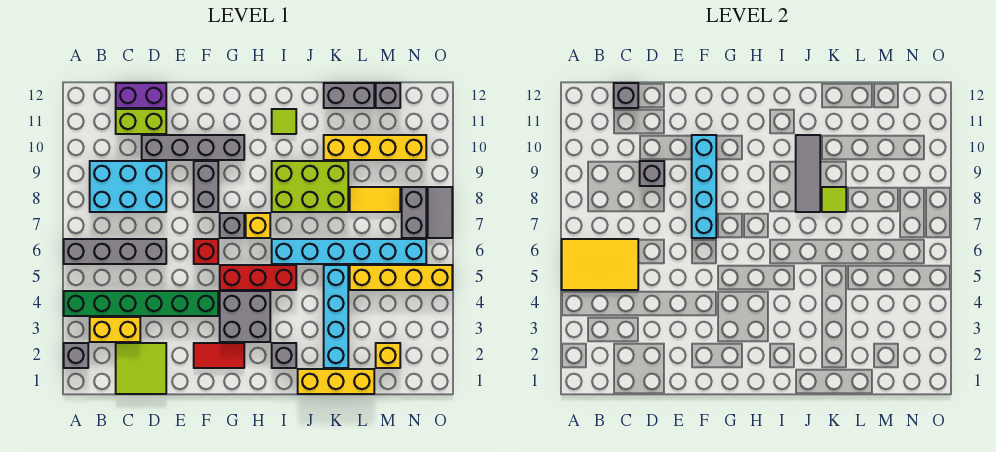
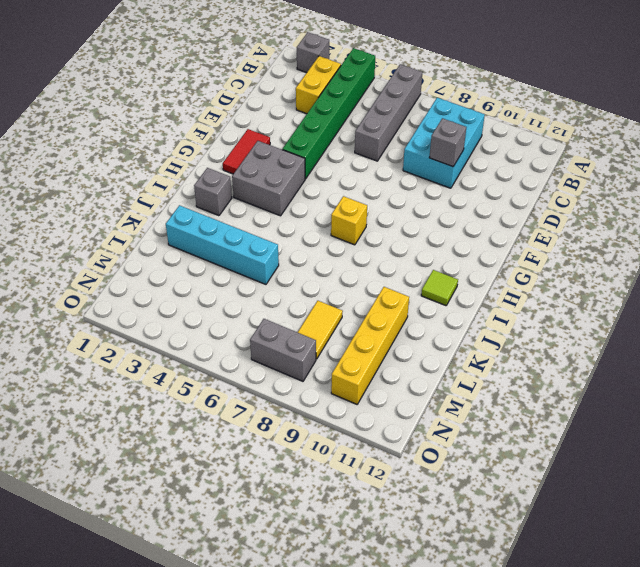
none -> lime tile C1:D2 level 1
none -> lime brick C11:D11 level 1
none -> purple brick C12:D12 level 1
none -> grey brick D10:G10 level 1

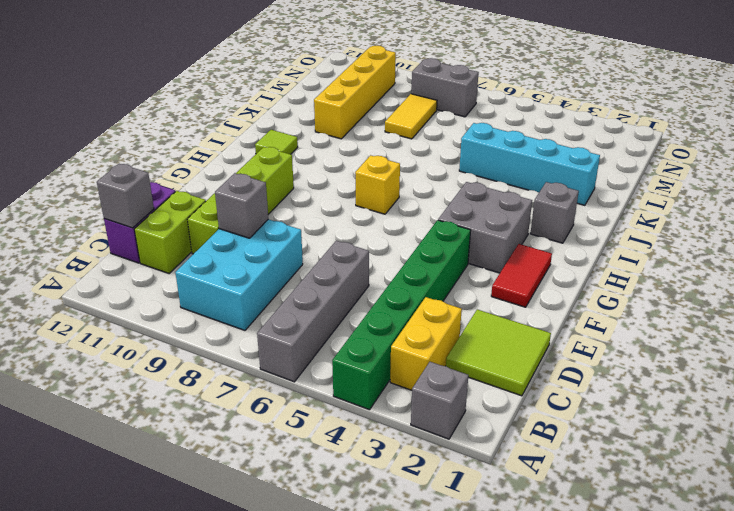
lime brick D10:G10 level 1 -> grey brick D10:G10 level 1
none -> red brick F6 level 1
none -> grey brick F8:F9 level 1
none -> red brick G5:I5 level 1
none -> grey brick G7 level 1

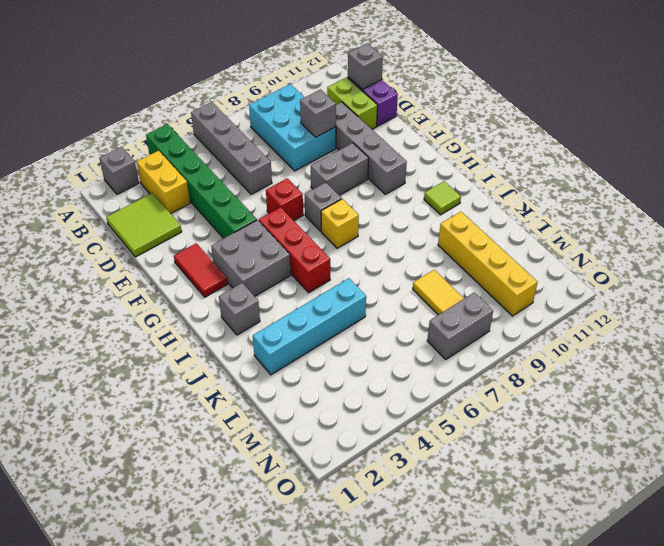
none -> cyan brick I6:N6 level 1
none -> lime brick I8:K9 level 1
none -> yellow brick J1:L1 level 1
none -> grey brick K12:L12 level 1

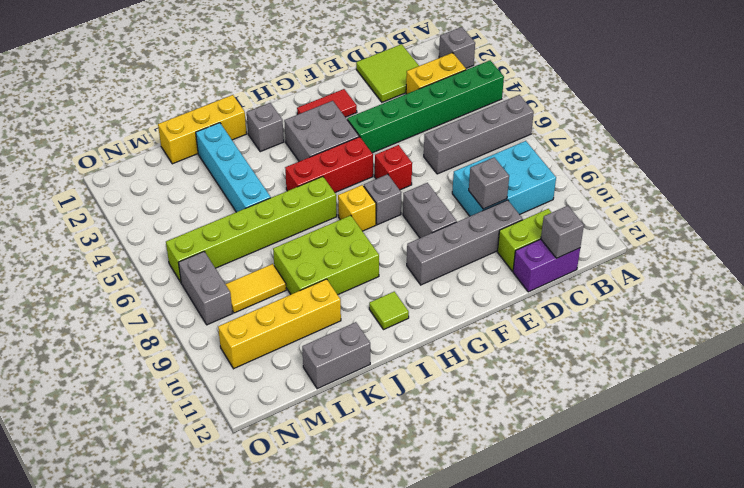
lime brick I6:N6 level 1 -> cyan brick I6:N6 level 1
none -> yellow brick L5:O5 level 1
none -> yellow brick M2 level 1
none -> grey brick M12 level 1
none -> grey tile O7:O8 level 1

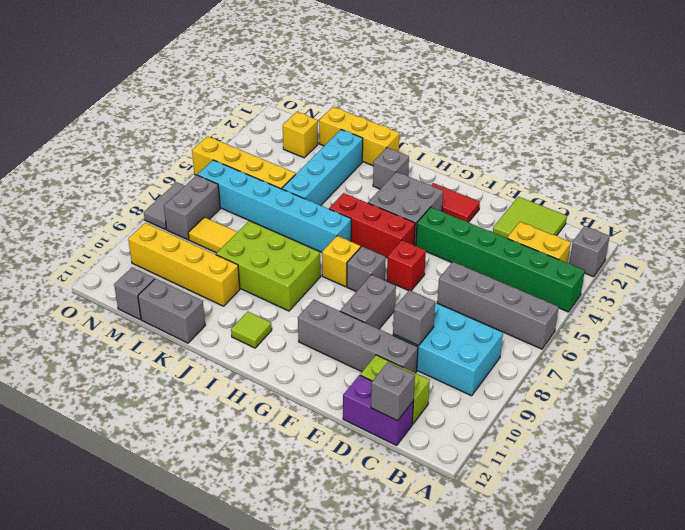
none -> yellow tile A5:C6 level 2
none -> cyan brick F7:F10 level 2
none -> grey tile J8:J10 level 2
none -> lime tile K8 level 2

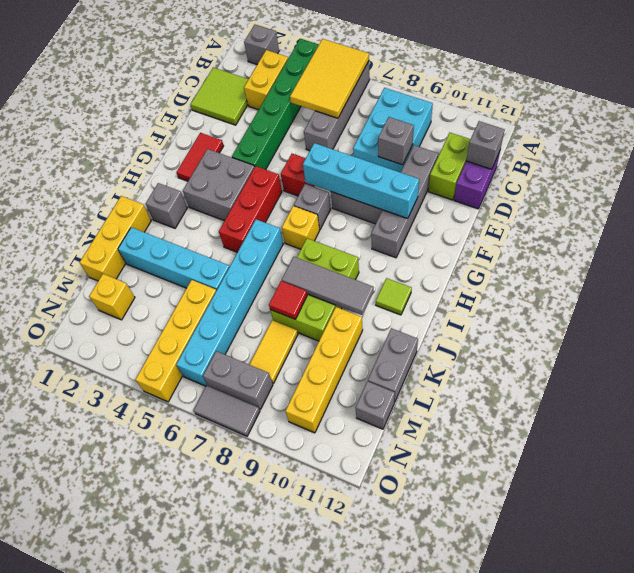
red tile K8 level 2 -> lime tile K8 level 2

